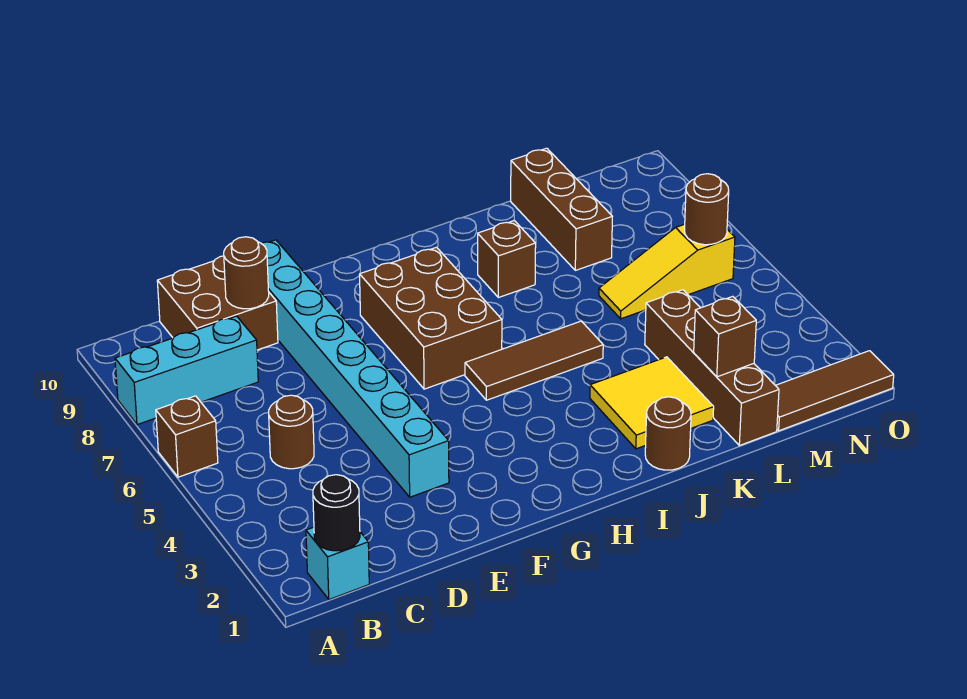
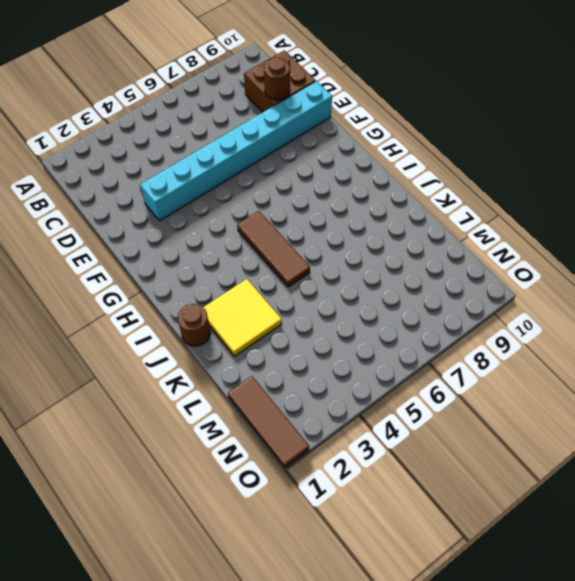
none -> brown brick A6 level 1
none -> cyan brick A8:C8 level 1
none -> cyan brick B1 level 1

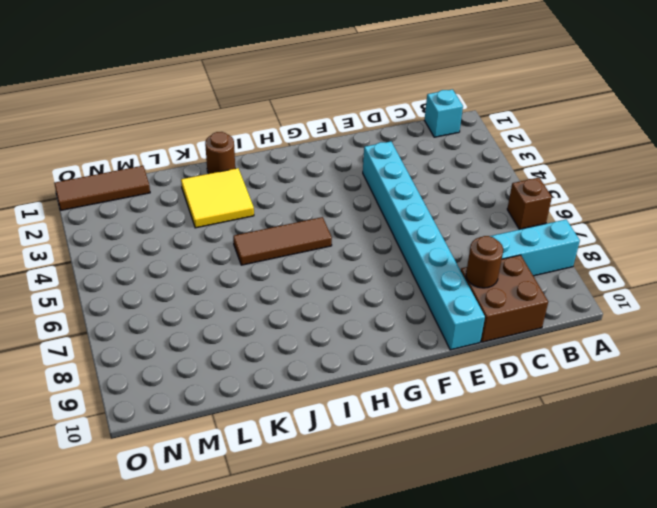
none -> brown round brick C5 level 1
none -> brown brick G6:H8 level 1
none -> brown brick J8 level 1

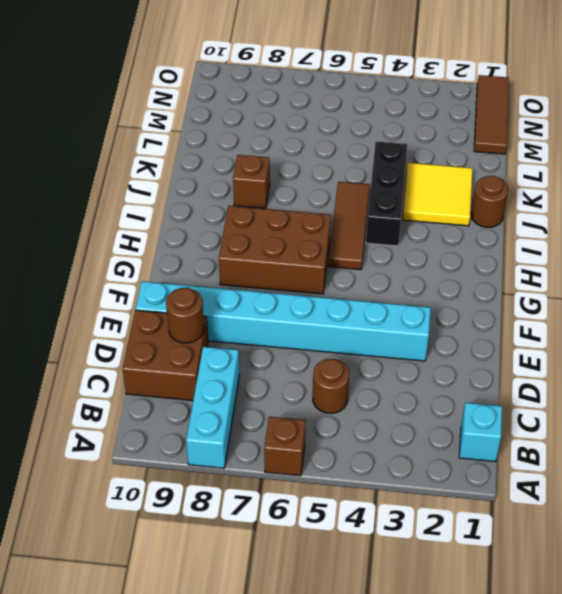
black brick I4:K4 level 1 -> none
none -> brown brick L1:L4 level 1
none -> yellow slope L6:N6 level 1 top N
none -> brown brick L8:L10 level 1

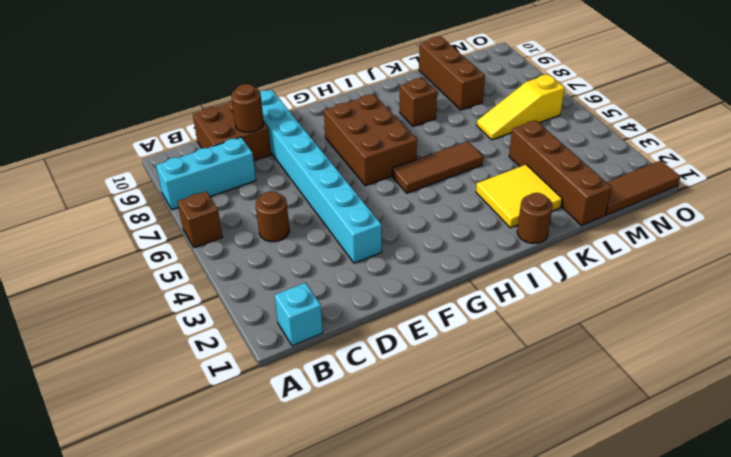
none -> black round brick B1 level 2
none -> brown brick L2 level 2
none -> brown round brick N6 level 2

